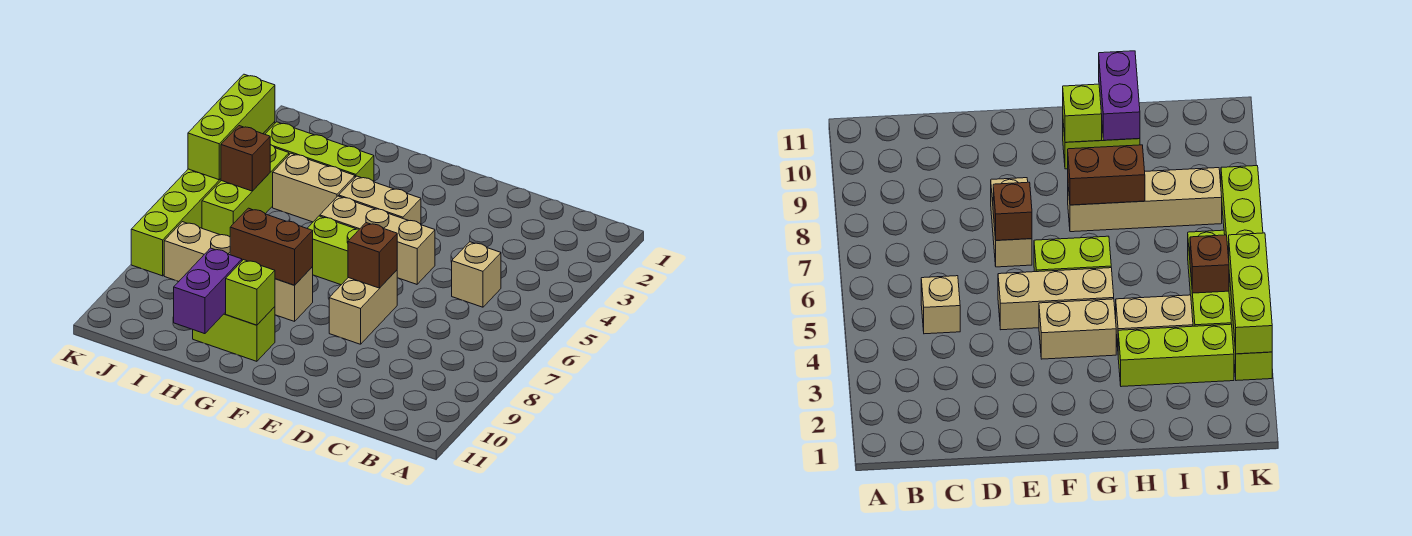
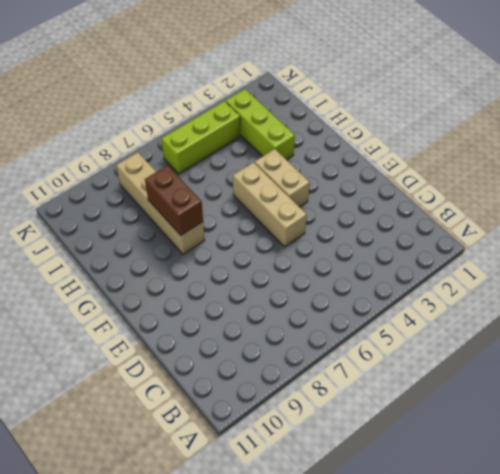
none -> tan brick C5 level 1
none -> tan brick E7:E8 level 1
none -> lime brick F6:G6 level 1

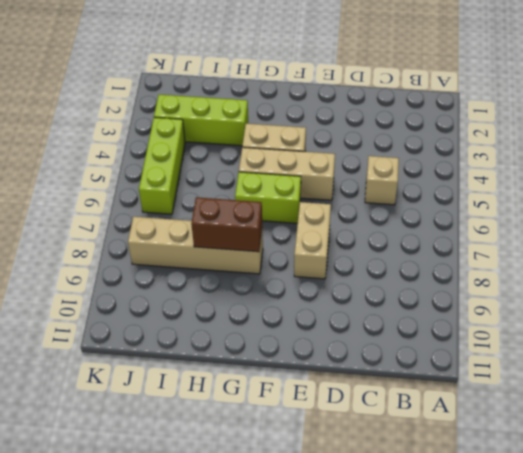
none -> lime brick G10:H10 level 1
none -> tan brick H4:I4 level 1
none -> lime brick K3:K8 level 1

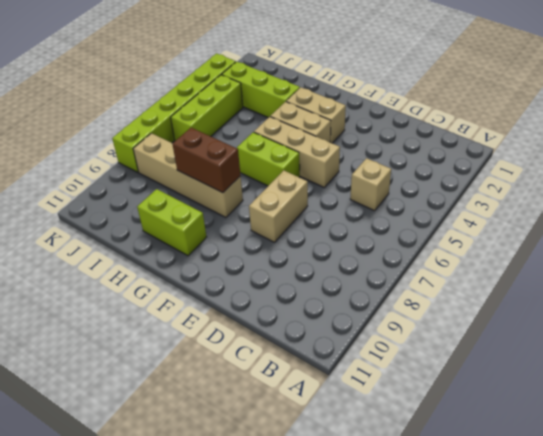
tan brick F3:G3 level 1 -> tan brick H4:I4 level 1
none -> brown brick E7 level 2
none -> lime brick G10 level 2
none -> purple brick H10:H11 level 2

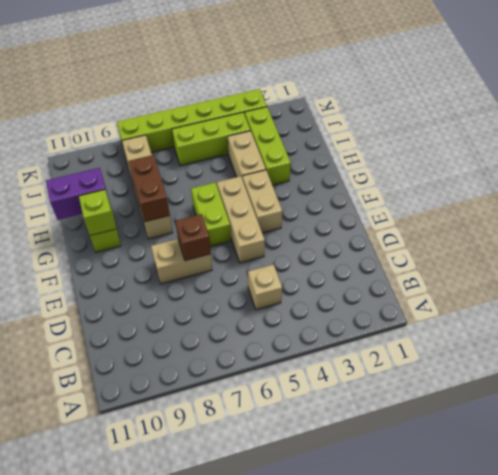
none -> brown brick J5 level 2
none -> lime brick K3:K5 level 2

